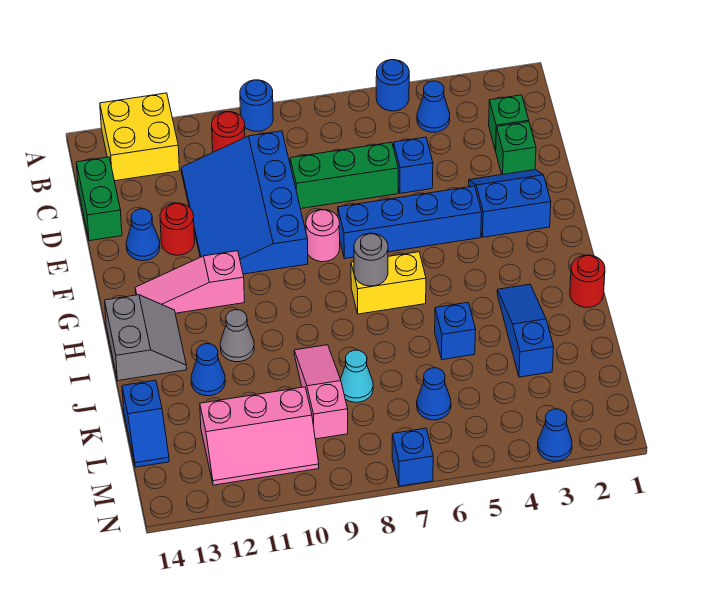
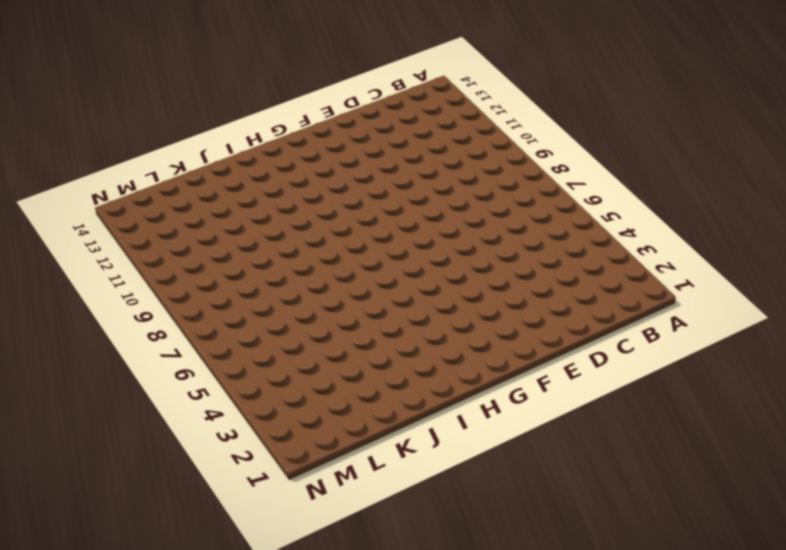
none -> blue round brick A5 level 1
none -> blue round brick A9 level 1
none -> yellow brick A12:B13 level 1
none -> blue cone B4 level 1

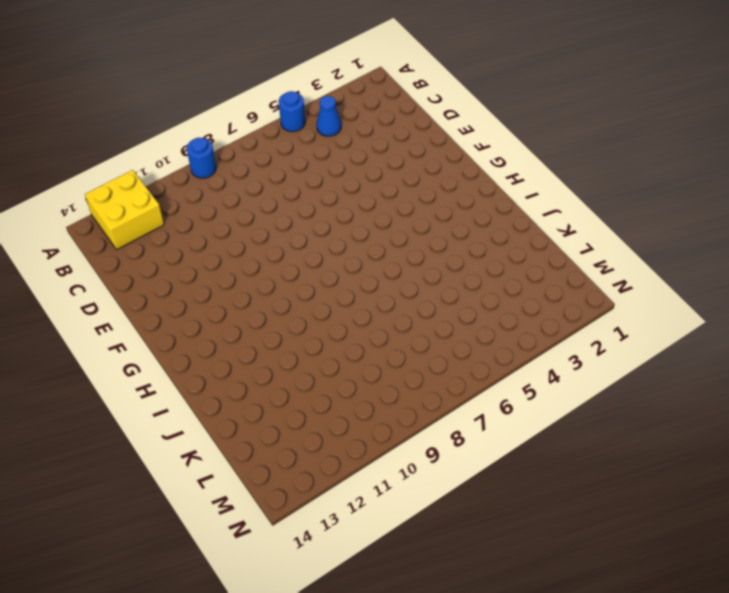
none -> red round brick B10 level 1
none -> green brick C2 level 1
none -> blue slope C9:F11 level 1 top 9
none -> green brick C14:D14 level 1

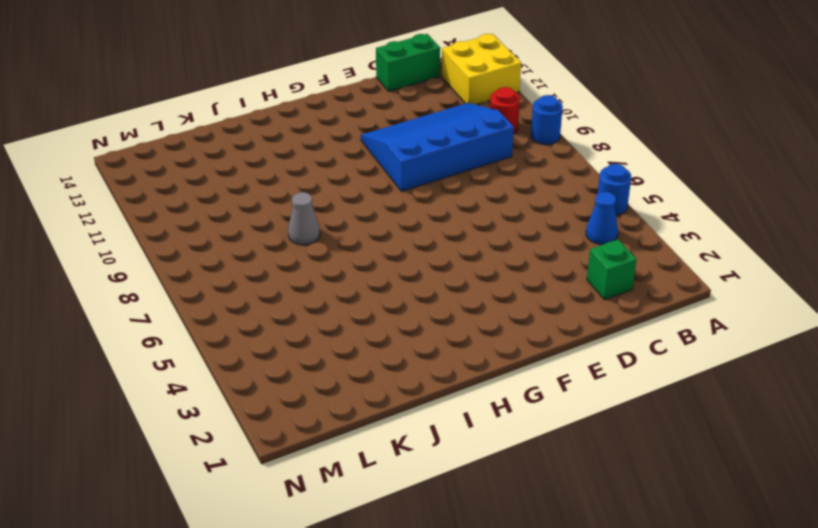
grey cone J8 level 1 -> grey cone I11 level 1
none -> green brick D2 level 1
none -> blue brick D5 level 1
none -> green brick D6:D8 level 1
none -> blue slope E2:F3 level 1 top F

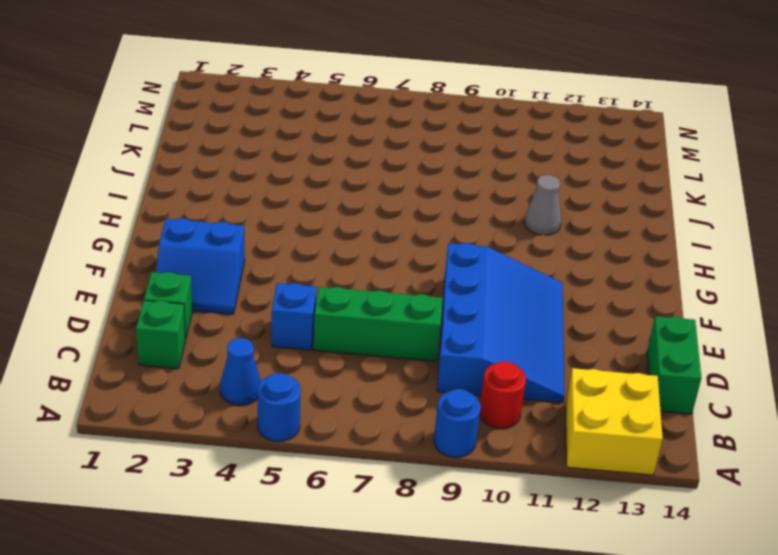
none -> red round brick E12 level 1
none -> blue cone E13 level 1
none -> blue brick F4:F7 level 1
none -> pink round brick F8 level 1

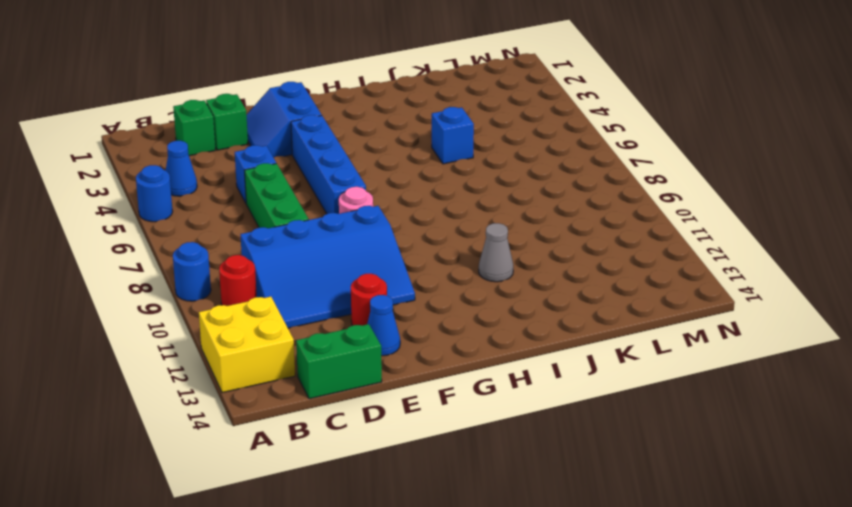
none -> pink slope G11:G13 level 1 top 11
none -> yellow brick H6:H7 level 1
none -> grey slope H13:I14 level 1 top 14
none -> red round brick I1 level 1

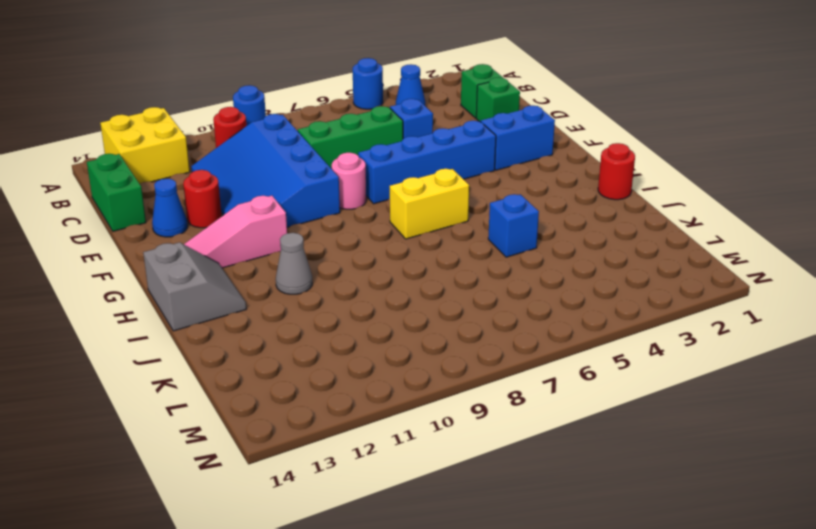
none -> blue slope I3:K3 level 1 top K
none -> pink slope J9:L9 level 1 top L
none -> blue cone J12 level 1
none -> cyan cone K8 level 1

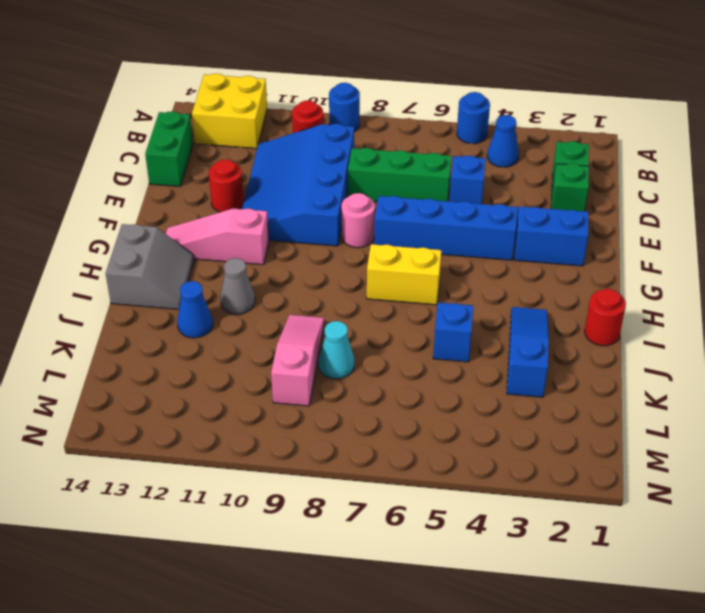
none -> blue cone E13 level 1
none -> blue slope K14:L14 level 1 top K
none -> blue cone L6 level 1
none -> pink slope L10:M12 level 1 top L

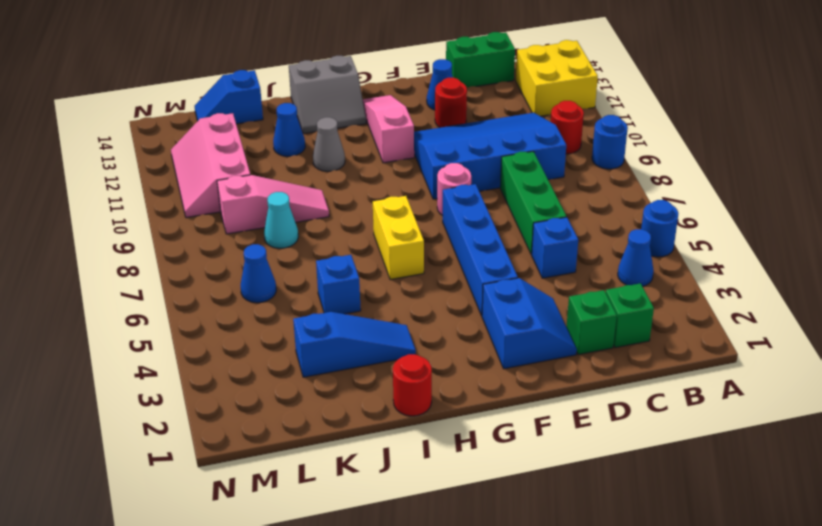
none -> blue cone N3 level 1
none -> blue brick N7 level 1
none -> grey round brick H7 level 2

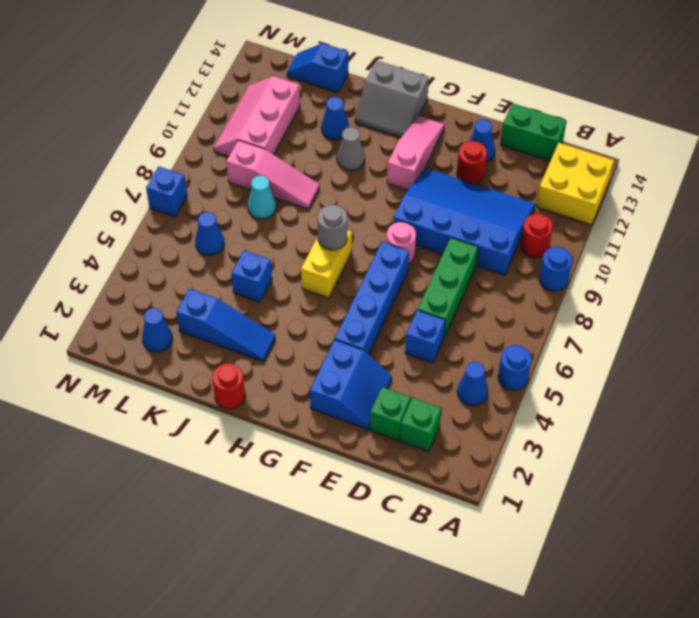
blue cone L2 level 1 -> blue cone N3 level 1

